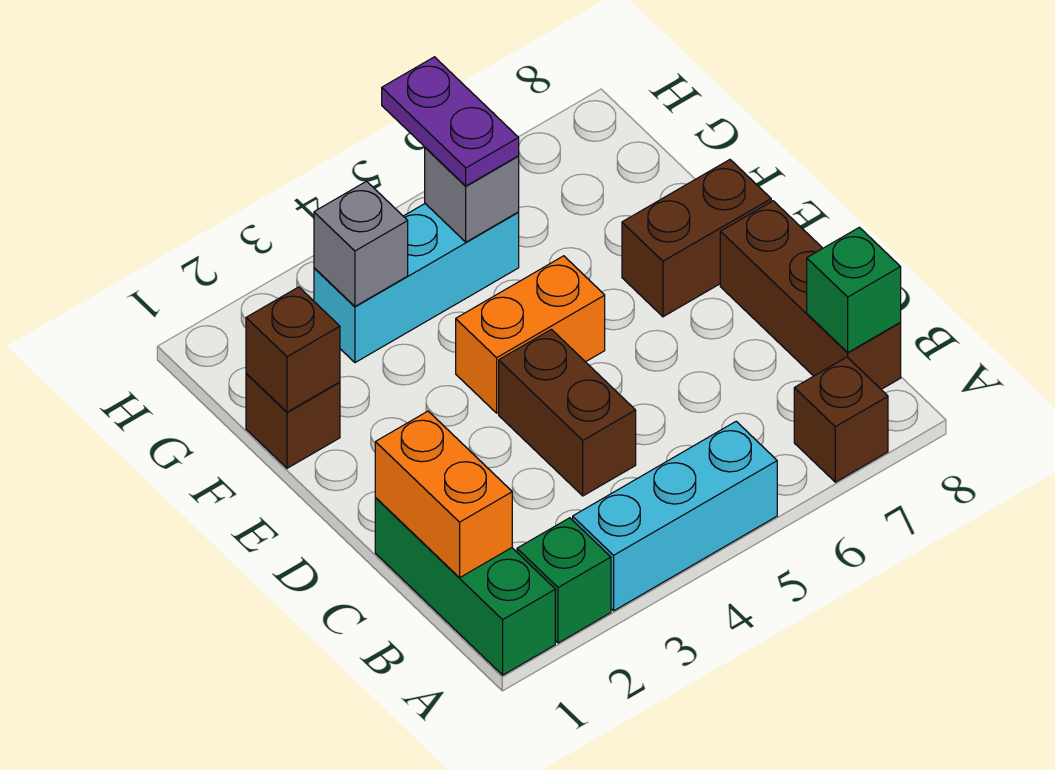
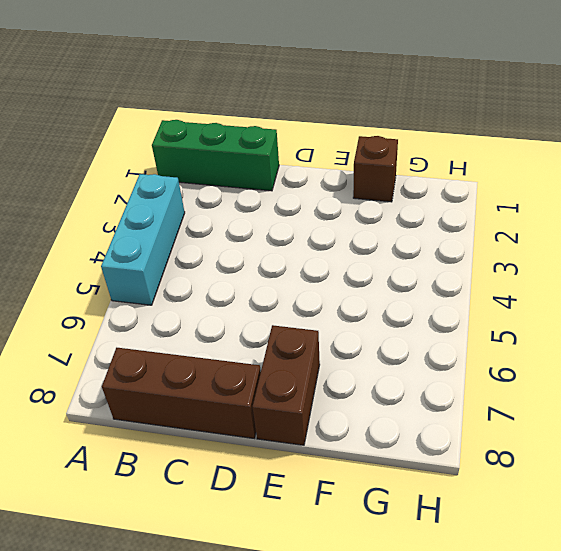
none -> green brick A2 level 1
none -> brown brick A7 level 1
none -> brown brick C4:D4 level 1

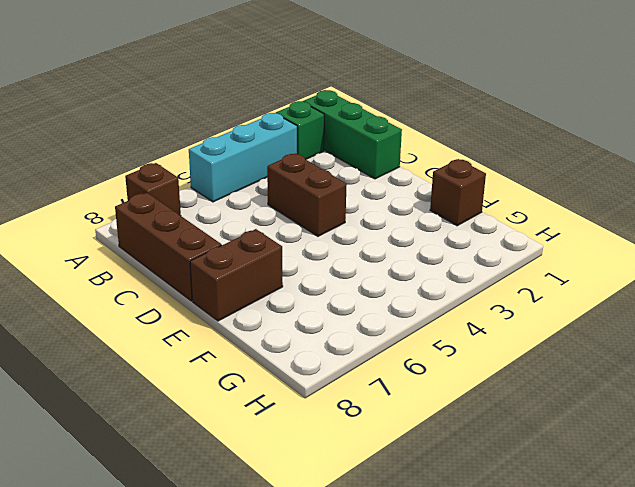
none -> orange brick E4:E5 level 1
none -> cyan brick G3:G5 level 1
none -> orange brick B1:C1 level 2

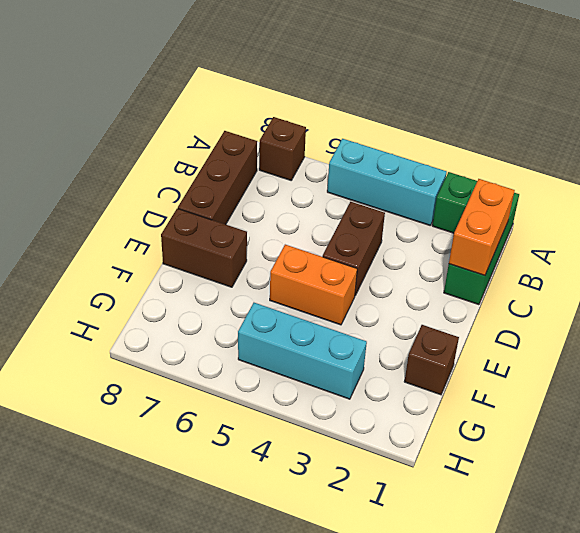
none -> green brick B8 level 2
none -> brown brick F1 level 2
none -> grey brick G3 level 2

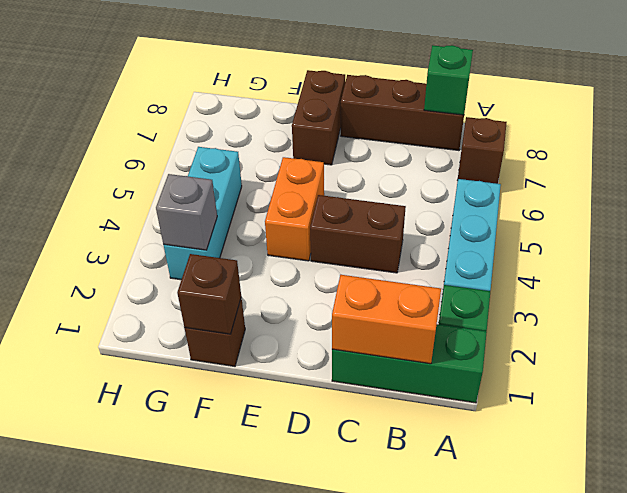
none -> grey brick G5 level 2
none -> purple plate G5:H5 level 3

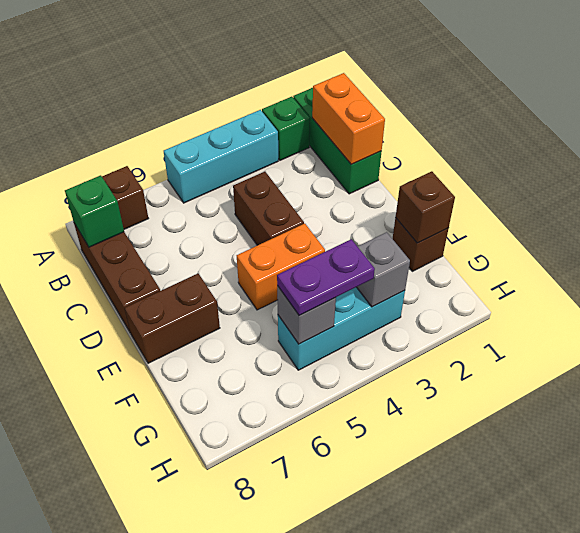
purple plate G4:G5 level 3 -> purple plate G5:H5 level 3

